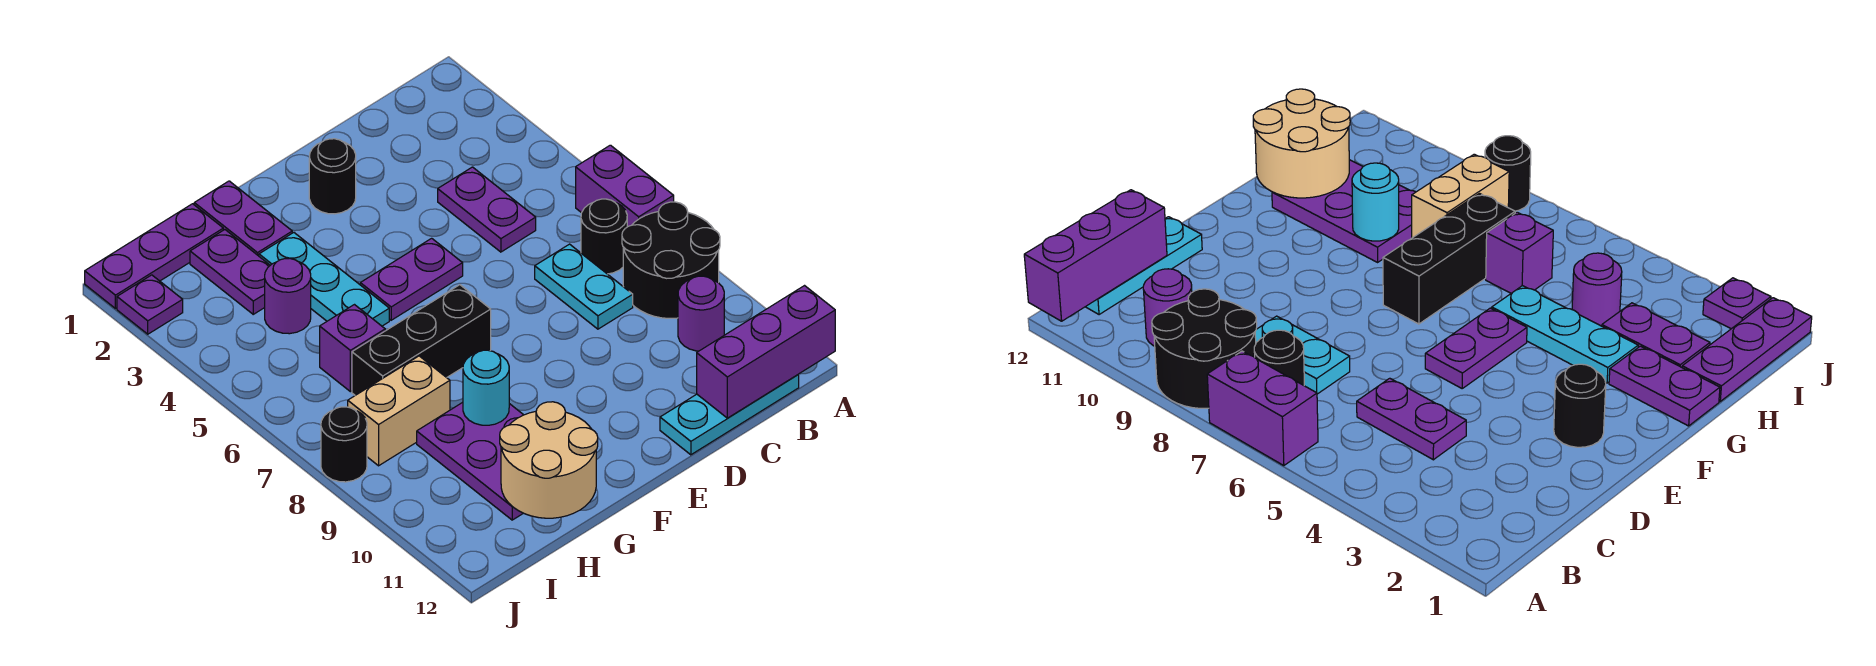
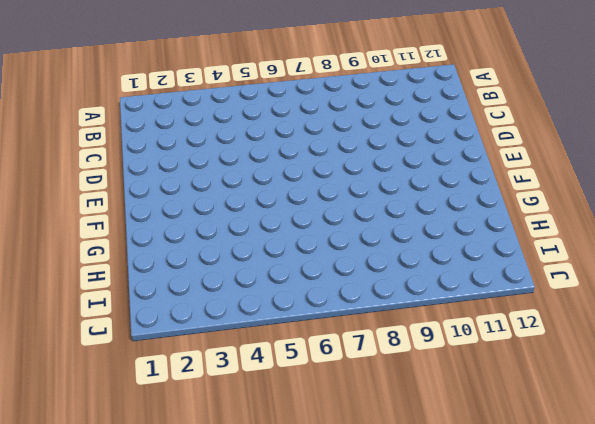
none -> purple brick A6:A7 level 1
none -> black round brick A8:B9 level 1
none -> black round brick B7 level 1

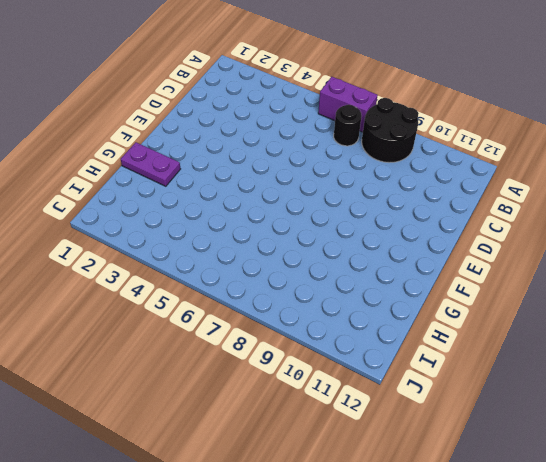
none -> purple round brick B10 level 1
none -> cyan plate B12:D12 level 1
none -> purple plate C4:C5 level 1

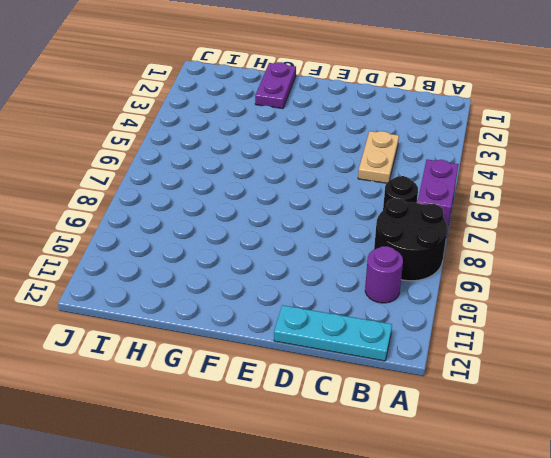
tan plate C4:C5 level 1 -> purple plate C4:C5 level 1
none -> cyan plate C7:C8 level 1
none -> black round brick E2 level 1
none -> purple plate E5:F5 level 1

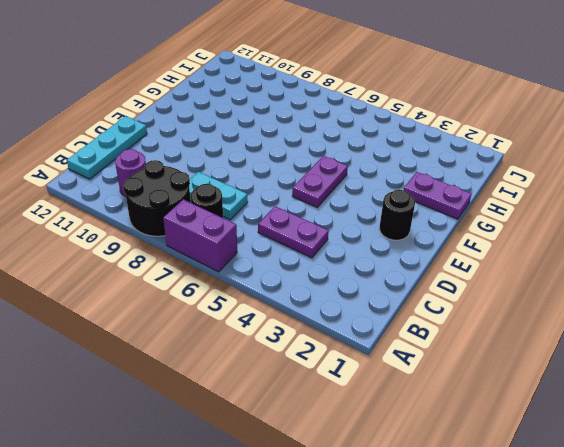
none -> black brick F7:H7 level 1
none -> cyan plate G3:G5 level 1
none -> purple plate G9:H11 level 1

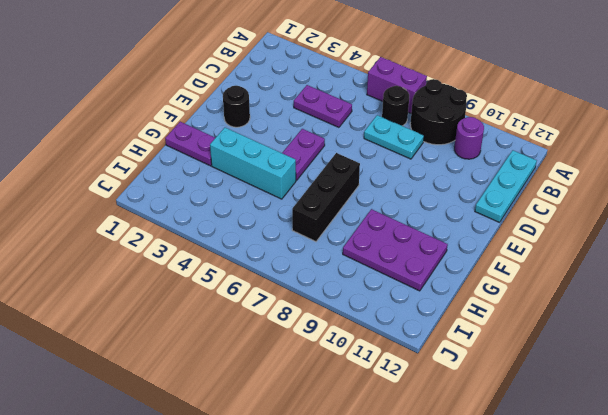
cyan brick G3:G5 level 1 -> cyan plate G3:G5 level 1
none -> purple plate H1:J1 level 1
none -> purple plate H2:H3 level 1
none -> purple round brick H4 level 1

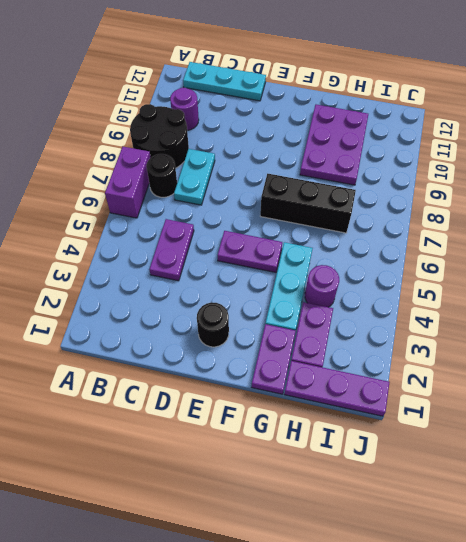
none -> purple brick H6 level 1
none -> tan brick H8:I8 level 1
none -> purple plate J2 level 1

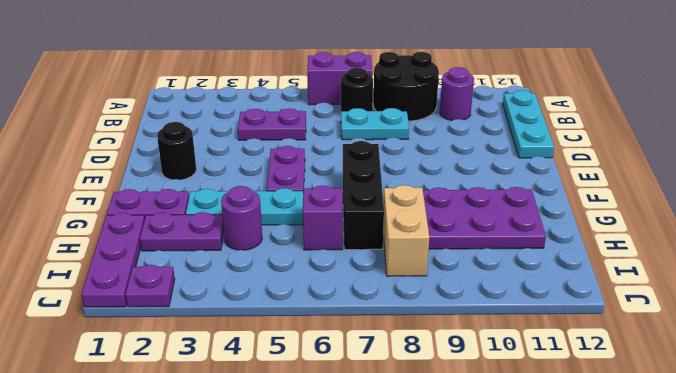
none -> black round brick J8 level 1
none -> purple brick A12:C12 level 2
none -> cyan round brick G9 level 2

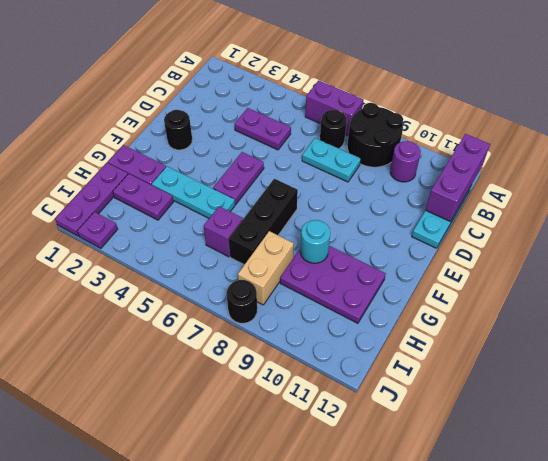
none -> purple round brick H4 level 1
none -> tan round brick G11:H12 level 2

